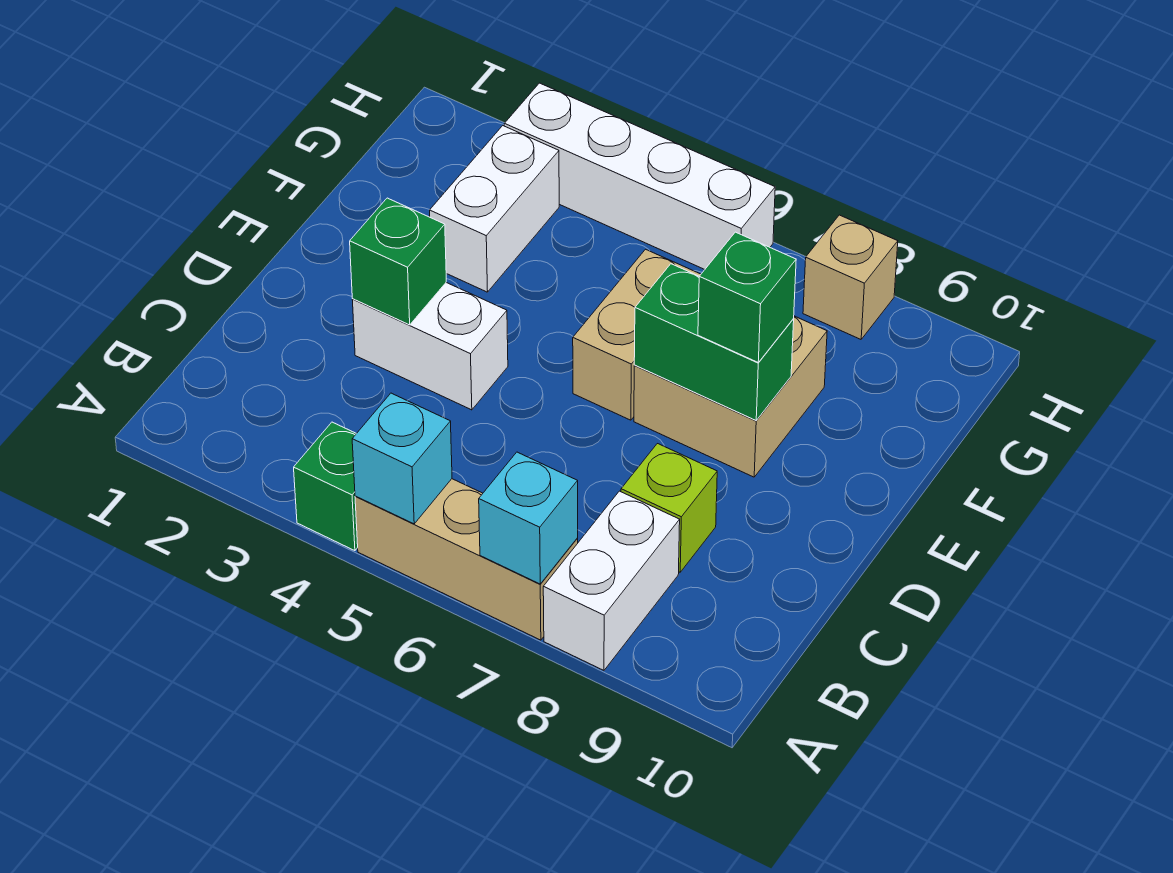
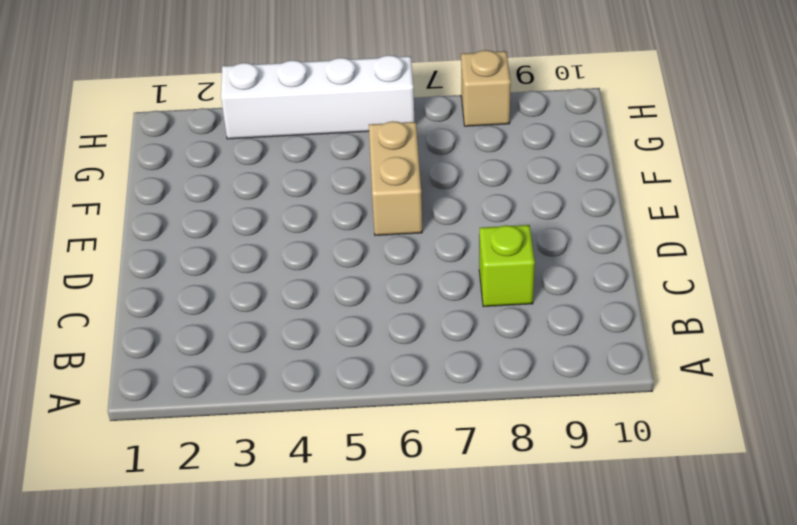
none -> green brick A4 level 1
none -> tan brick A5:A7 level 1
none -> white brick A8:B8 level 1

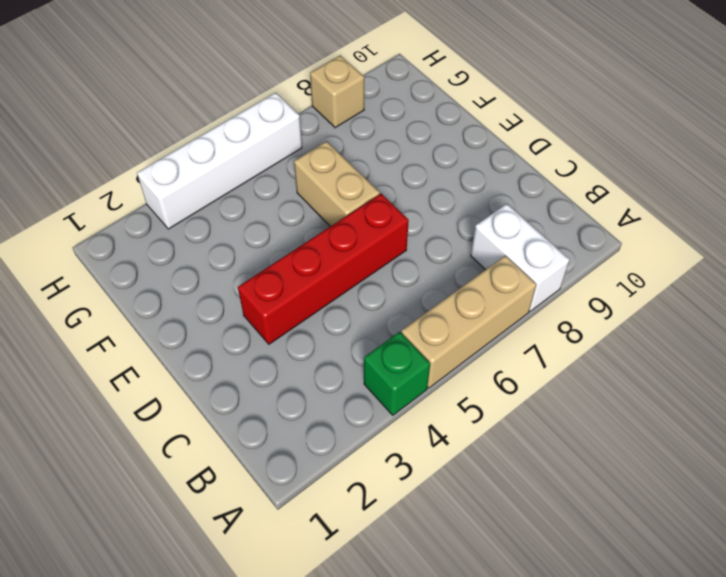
red brick D3:D6 level 1 -> white brick D3:D4 level 1
none -> lime brick C8 level 1
none -> tan brick E7:F8 level 1
none -> white brick F3:G3 level 1

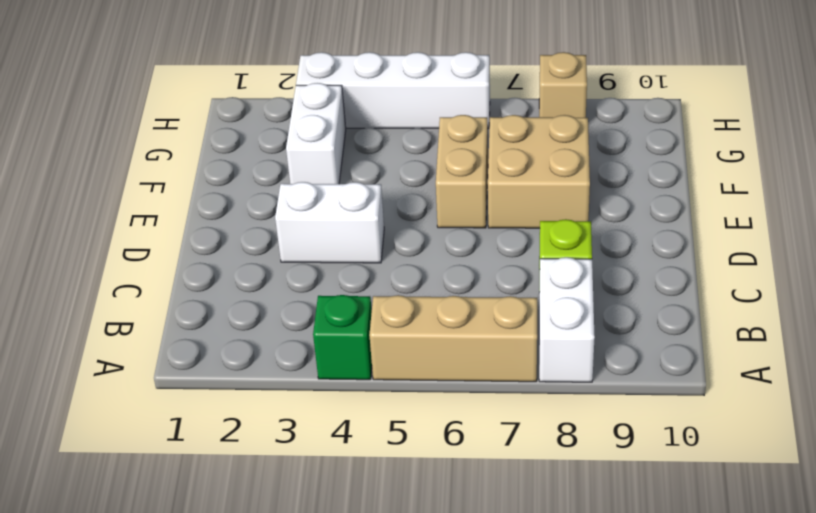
none -> cyan brick A5 level 2
none -> cyan brick A7 level 2
none -> green brick D3 level 2

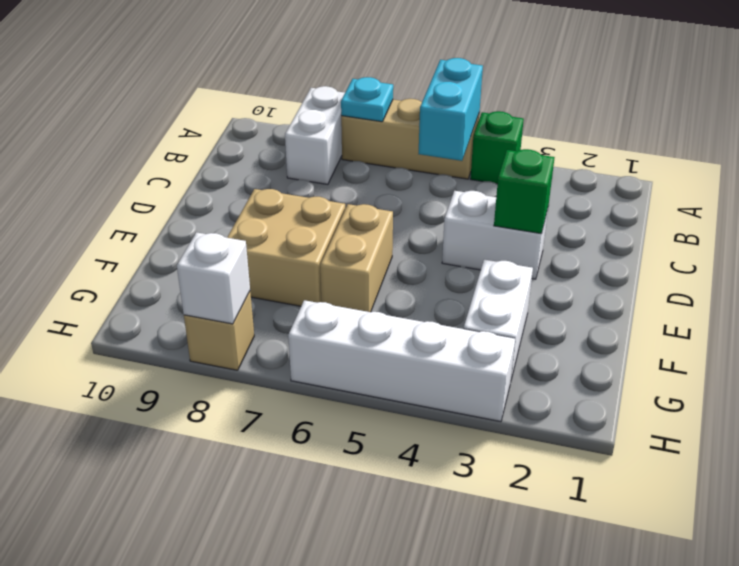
cyan brick A5:B5 level 2 -> cyan brick A5 level 2
cyan plate A7 level 2 -> cyan brick A7 level 2
white brick H8 level 2 -> none
none -> lime brick C8 level 1
none -> green brick E7:E8 level 2
none -> green brick E8 level 3

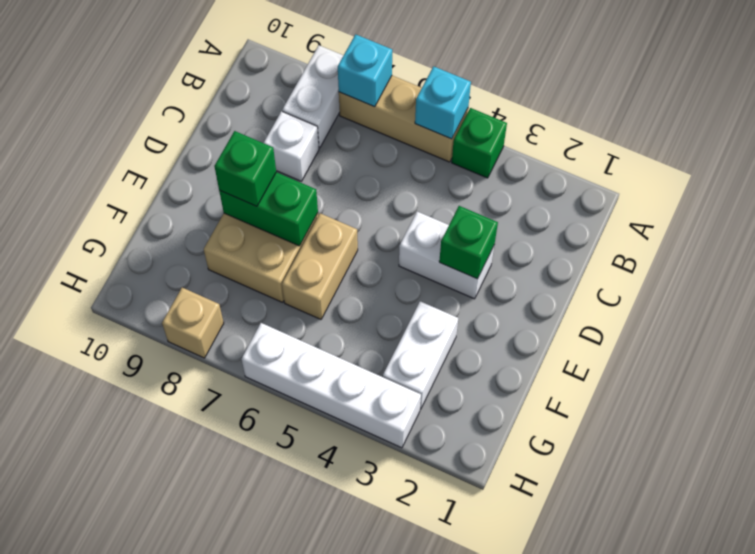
white brick C8 level 1 -> lime brick C8 level 1

